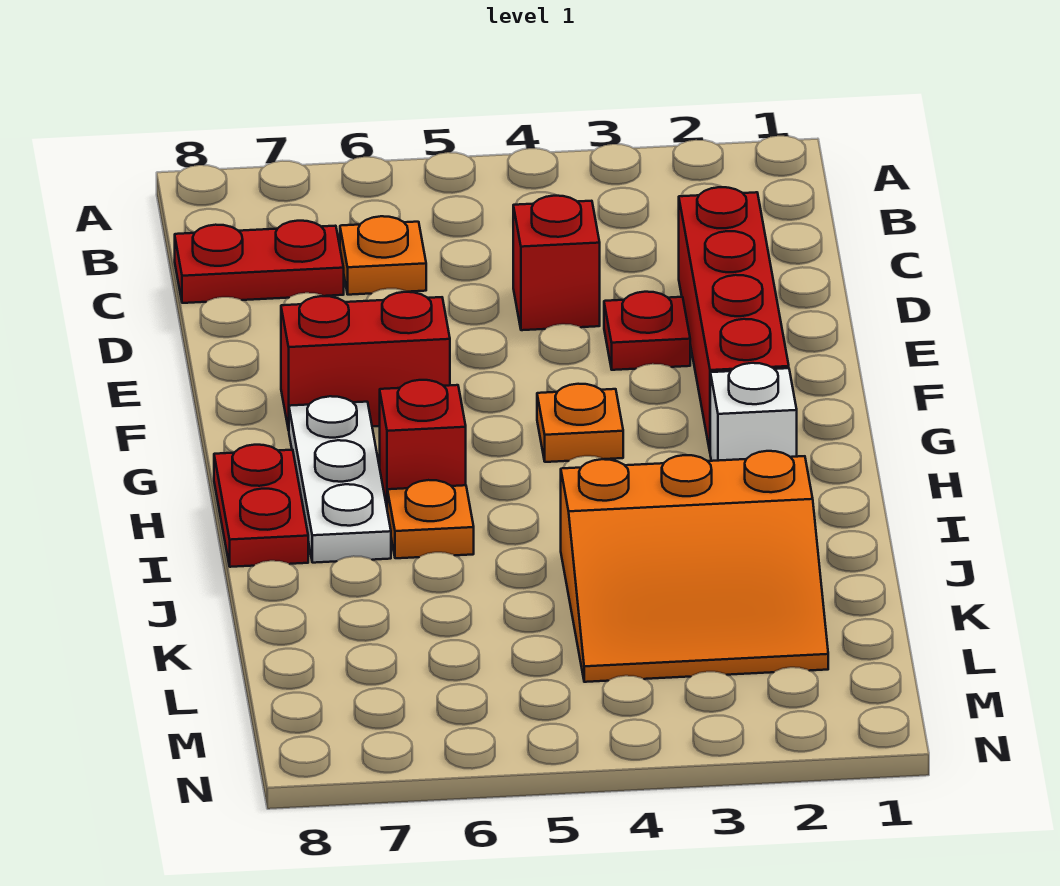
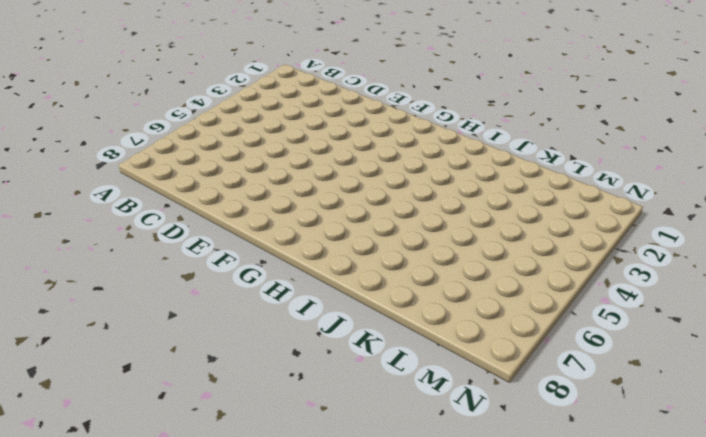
none -> orange plate C6 level 1
none -> red plate C7:C8 level 1
none -> red brick D2:G2 level 1

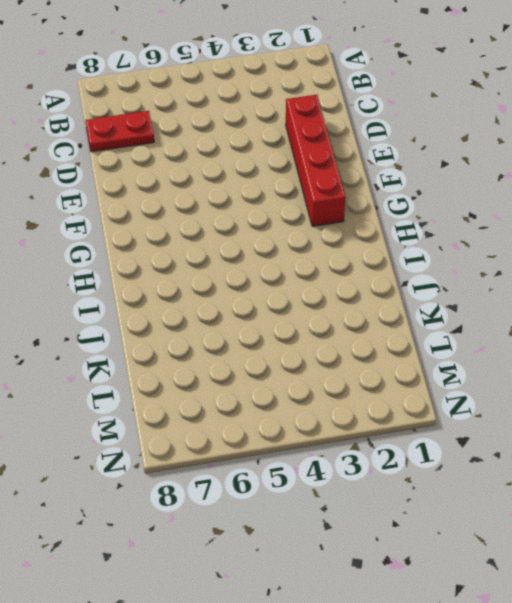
none -> orange plate C6 level 1
none -> red brick D4 level 1
none -> red plate E3 level 1

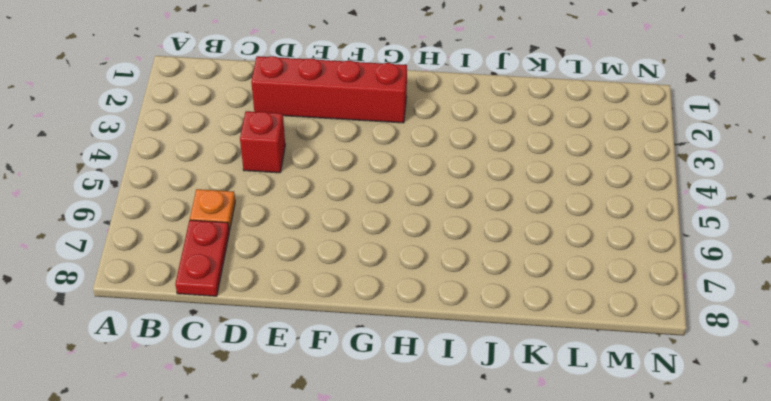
none -> red plate E3 level 1
none -> red brick F6:F7 level 1
none -> orange plate G4 level 1

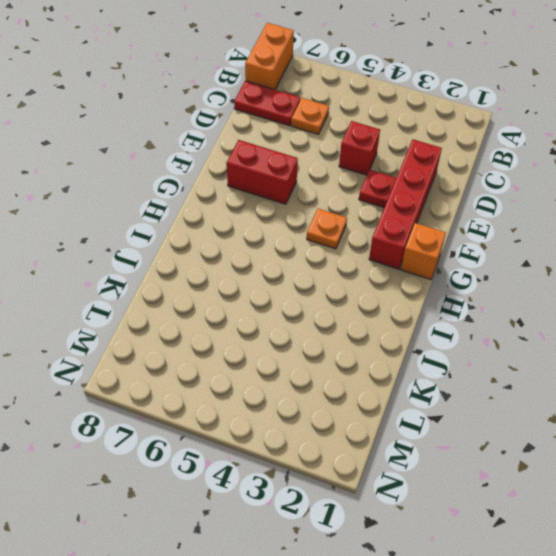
orange brick A8:B8 level 1 -> none
orange brick G1 level 1 -> none
none -> white plate G7:I7 level 1
none -> white brick H2 level 1
none -> red brick H6 level 1

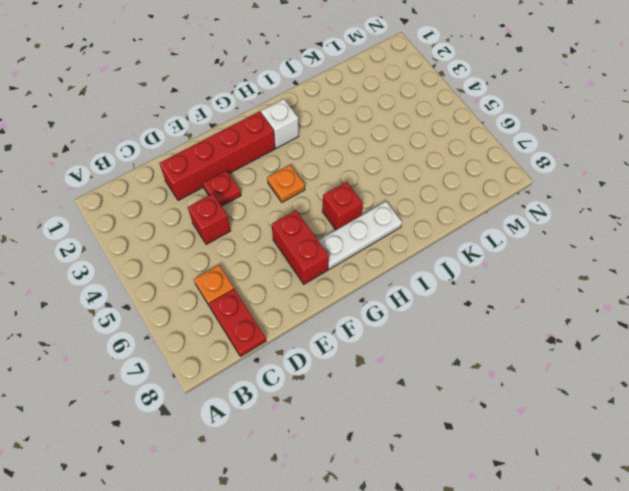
none -> red plate H8:I8 level 1
none -> orange plate I6 level 1
none -> orange slope J2:L4 level 1 top J

